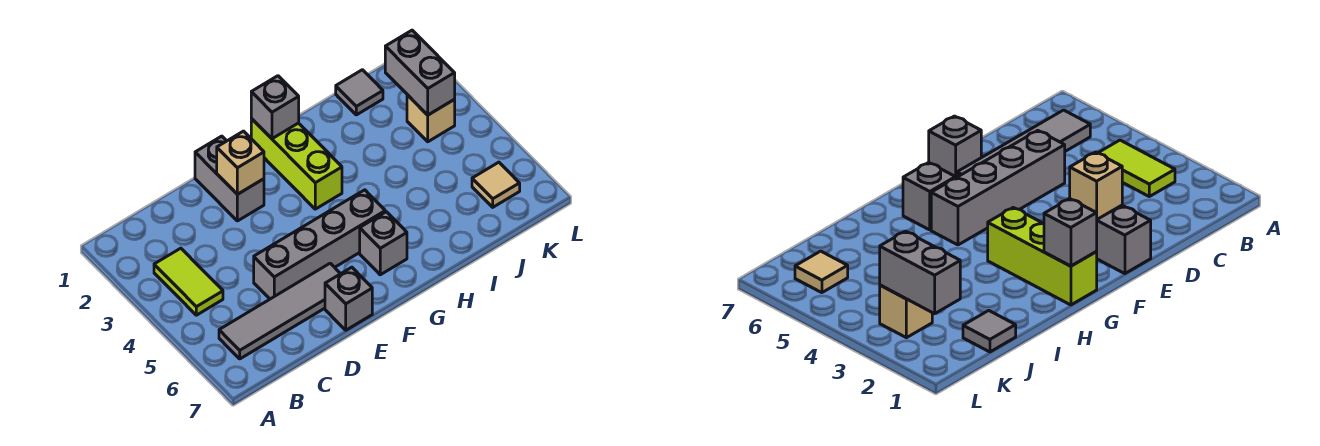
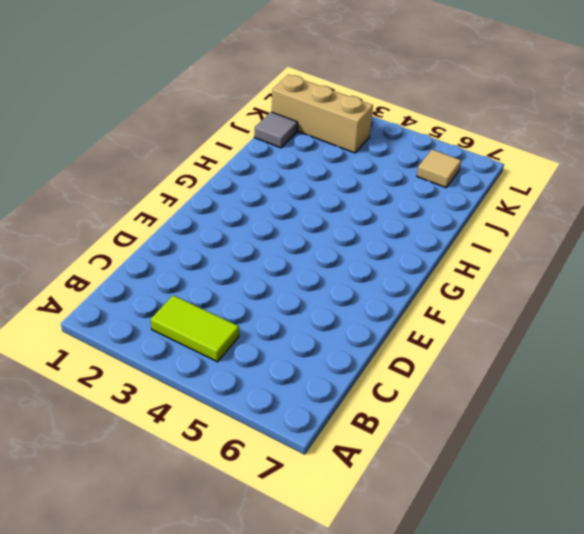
tan brick K1:K3 level 1 -> tan brick K3 level 1
none -> grey tile B6:E6 level 1
none -> grey brick D5:G5 level 1
none -> grey brick E1:E2 level 1

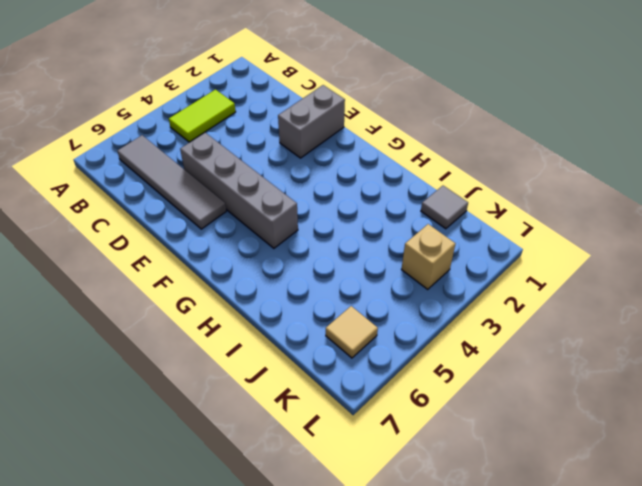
none -> grey brick E7 level 1
none -> lime brick G1:G3 level 1
none -> grey brick G6 level 1

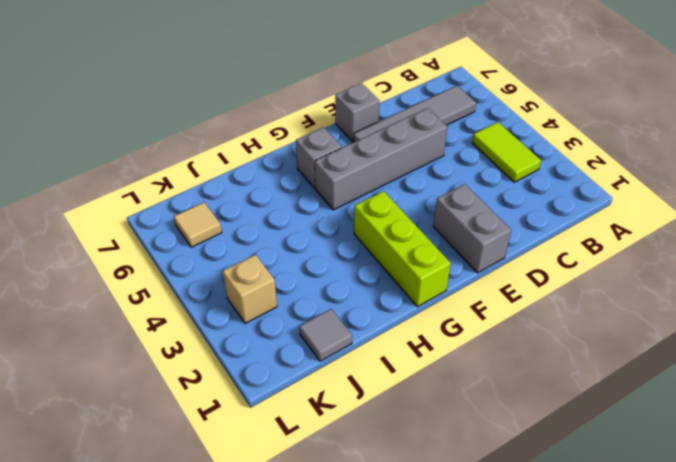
none -> tan brick E2 level 2
none -> grey brick G1 level 2
none -> grey brick K2:K3 level 2

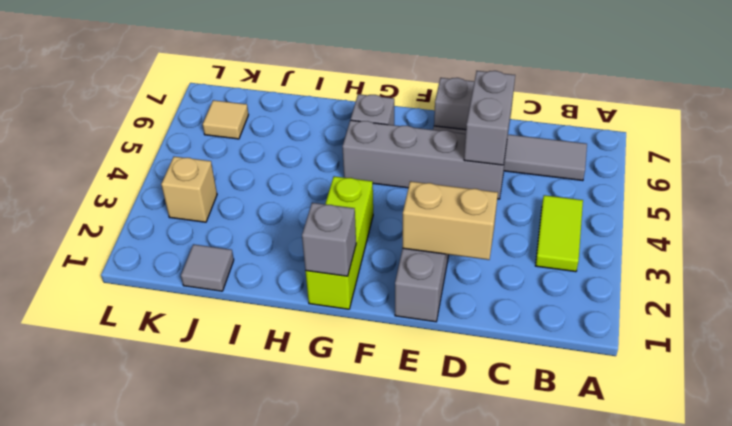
tan brick D2:E2 level 2 -> tan brick E2 level 2
grey brick D5:D6 level 2 -> grey brick K2:K3 level 2

